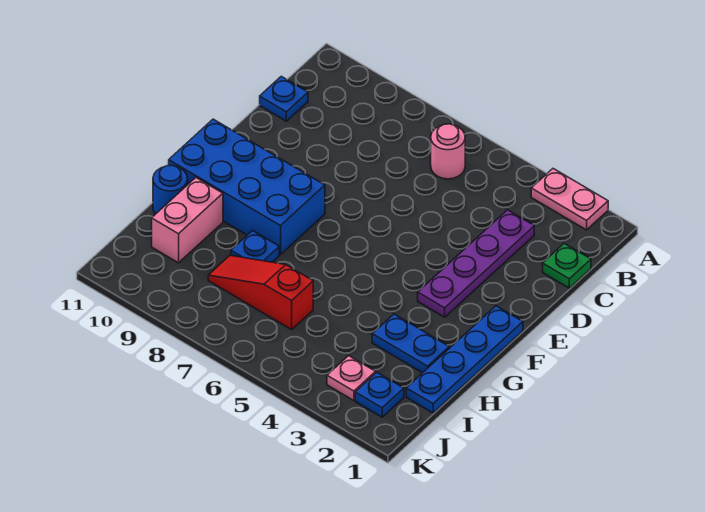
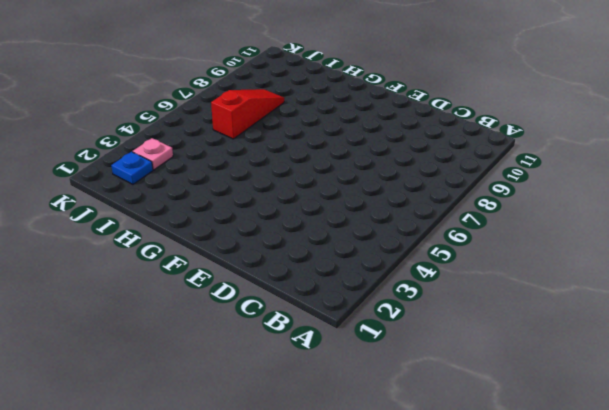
none -> pink plate A2:A3 level 1
none -> pink round brick B6 level 1
none -> green plate C1 level 1

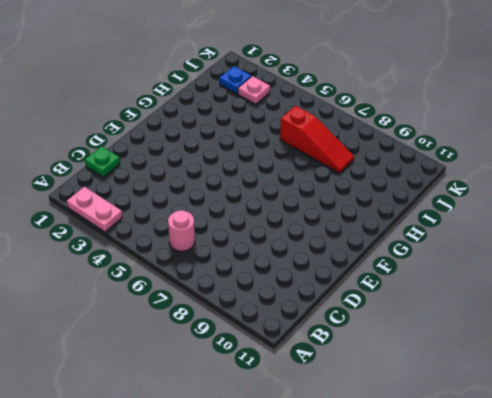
none -> purple plate C3:F3 level 1
none -> blue plate C11 level 1
none -> blue plate F1:I1 level 1

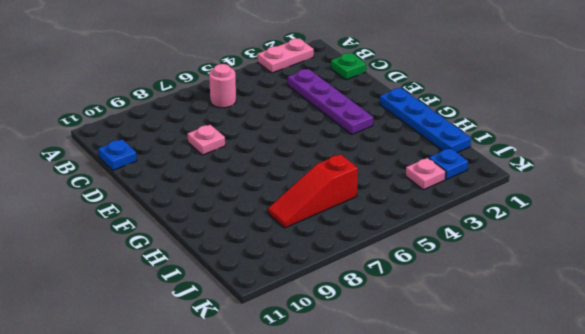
pink plate D8 level 1 -> none
none -> blue brick F8:G11 level 1
none -> blue plate H2:H3 level 1
none -> blue plate H8 level 1

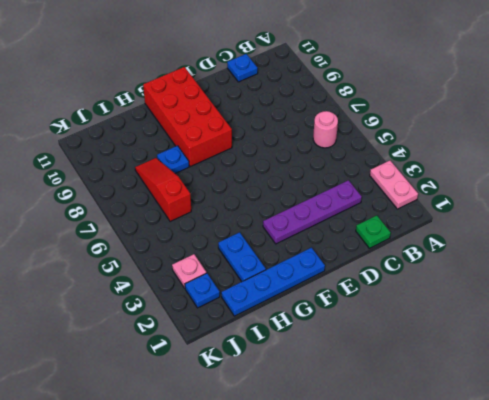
red brick F8:G11 level 1 -> blue brick F8:G11 level 1
none -> pink brick H10:I10 level 1
none -> blue round brick H11 level 1

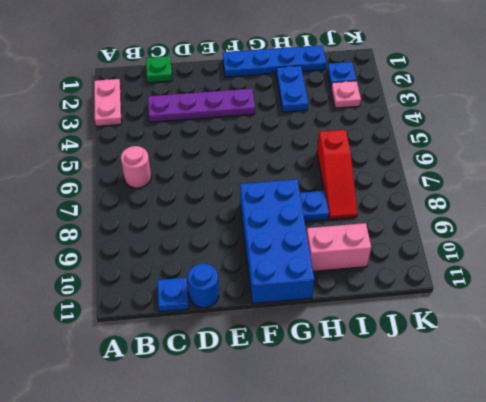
blue round brick D11 level 1 -> blue round brick H11 level 1

